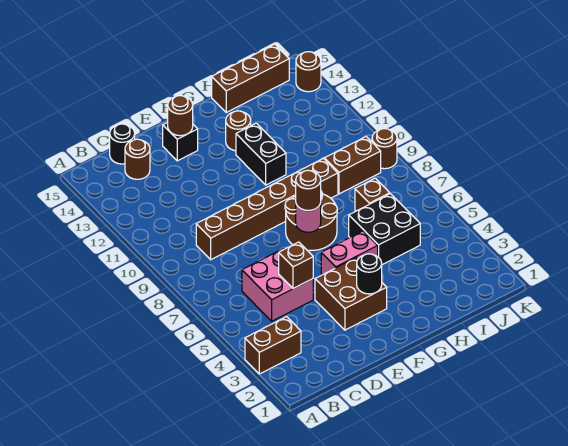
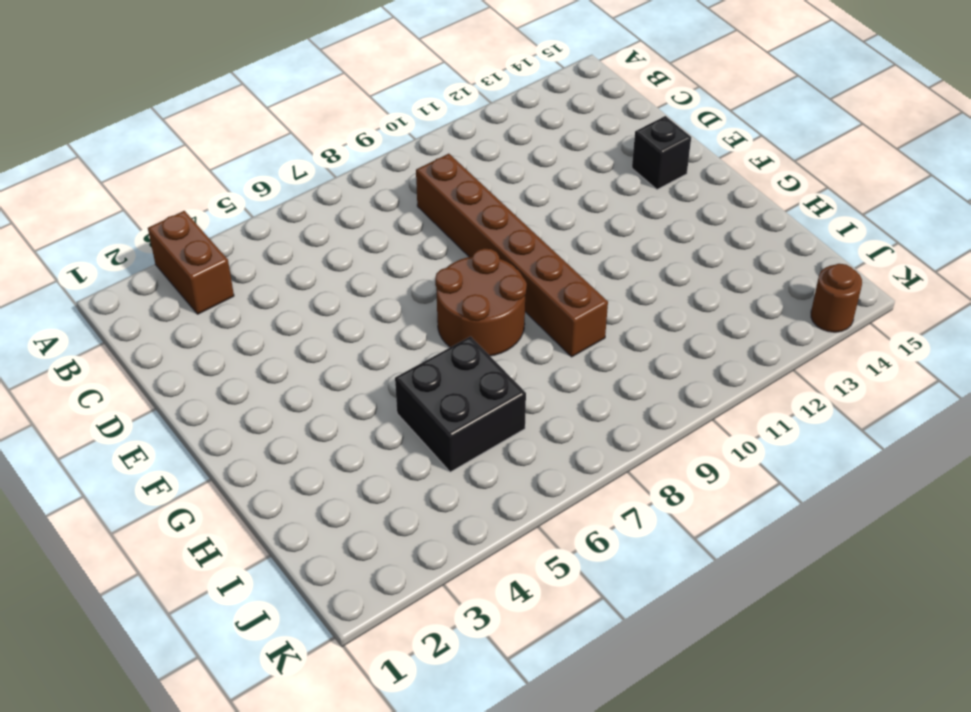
none -> pink brick C5:D6 level 1
none -> brown round brick C14 level 1
none -> black round brick C15 level 1

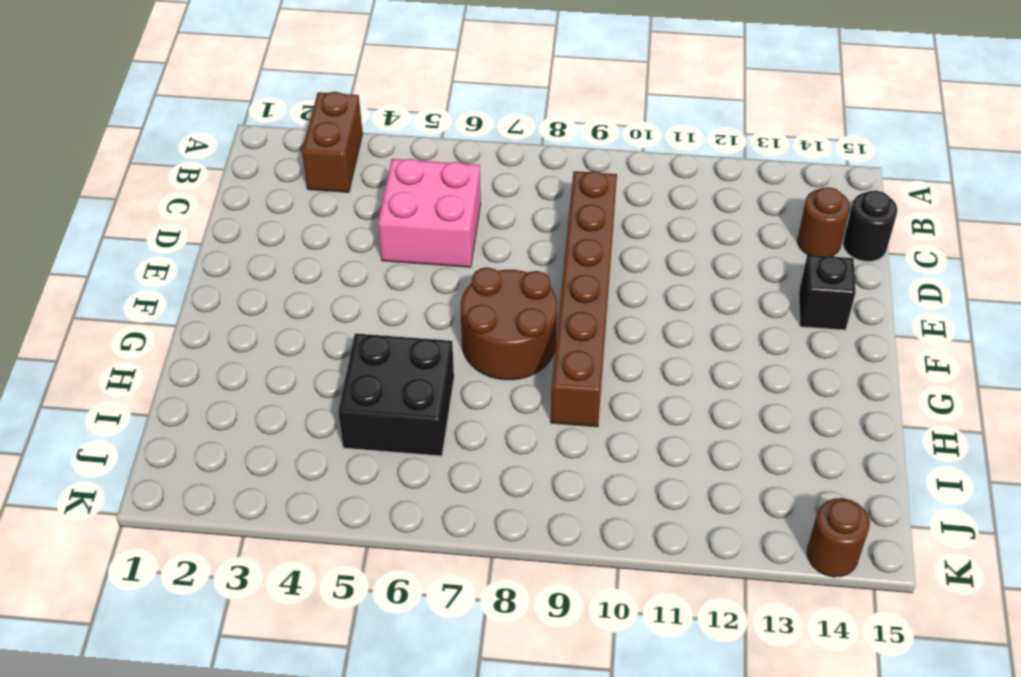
none -> brown brick E3:F4 level 1
none -> pink brick F5:G5 level 1
none -> black brick G11:G12 level 1

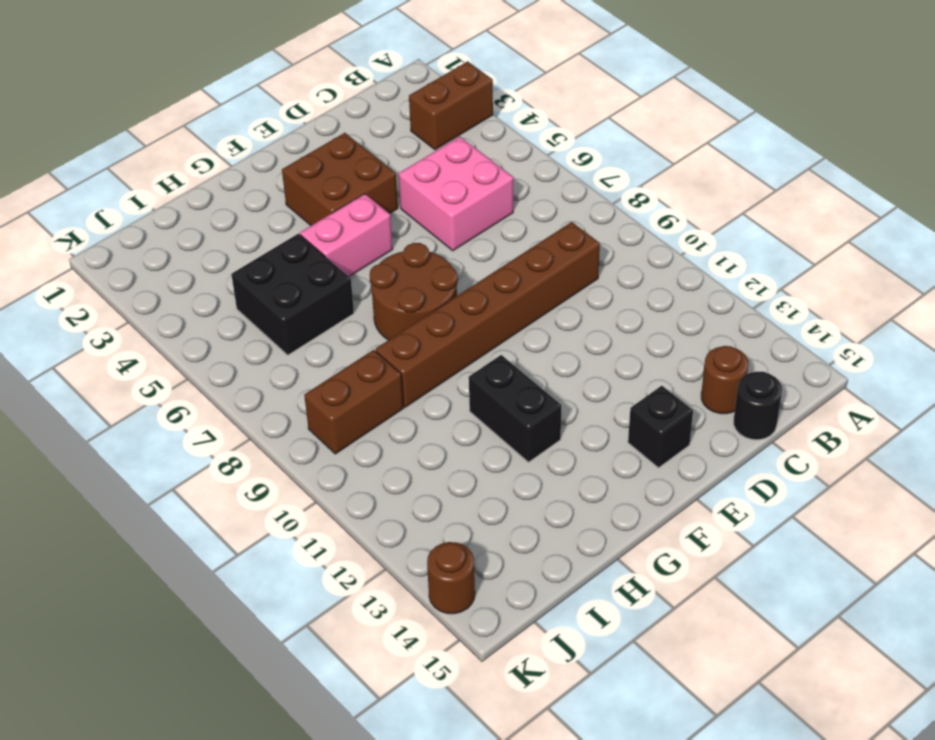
none -> brown round brick G13 level 1
none -> brown brick H15:J15 level 1
none -> brown brick I7 level 1

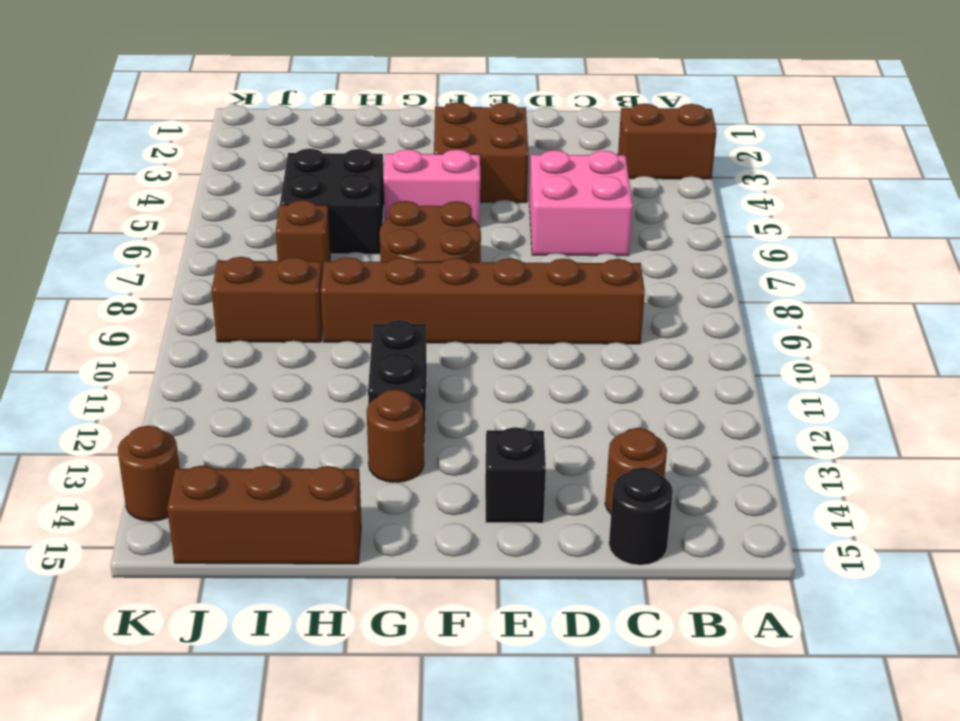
none -> brown round brick K9 level 1
none -> brown brick D5 level 2
none -> brown round brick E14 level 2

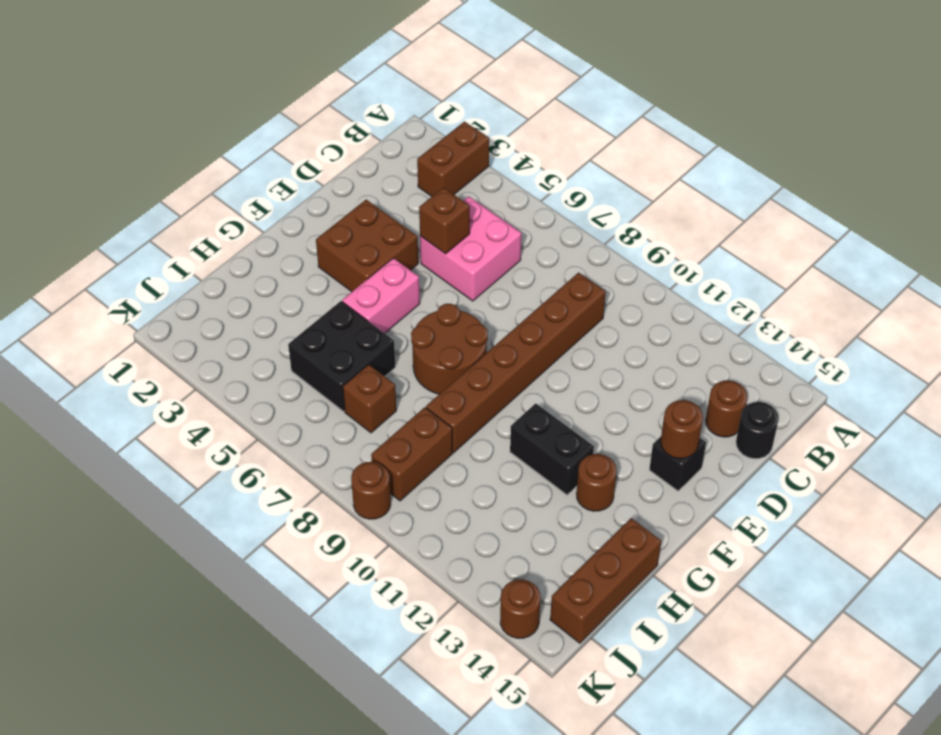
none -> black round brick F3 level 2
none -> pink round brick F7 level 2
none -> brown round brick F7 level 3

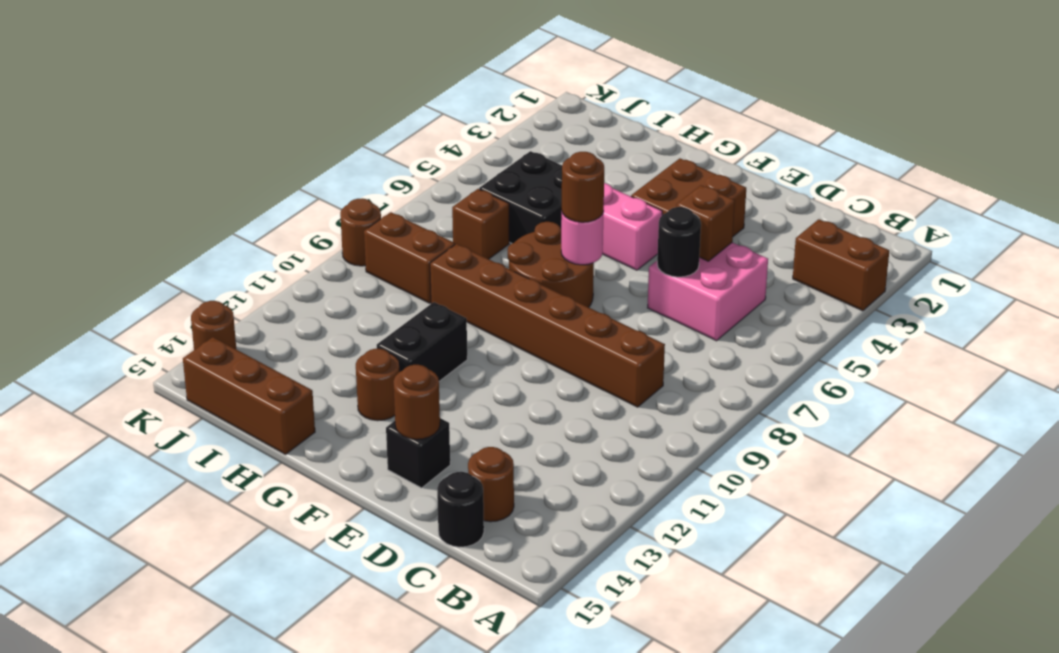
black round brick D6 level 2 -> black round brick F3 level 2

